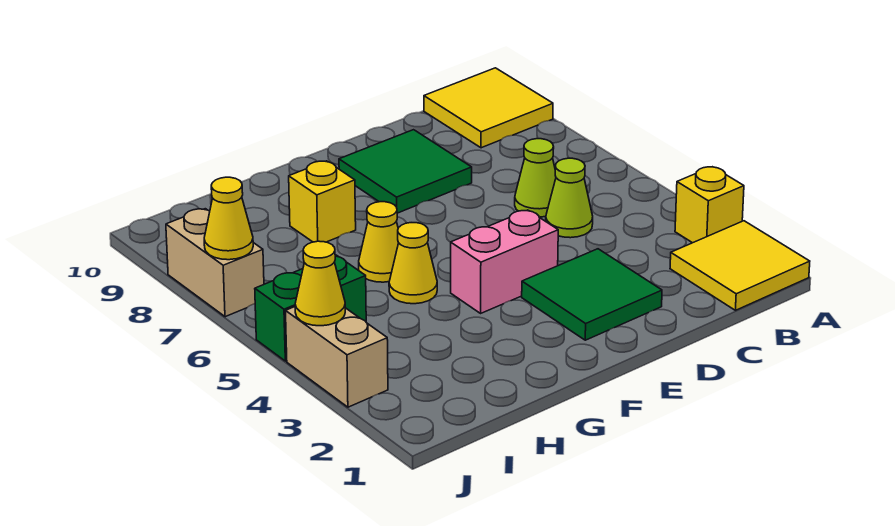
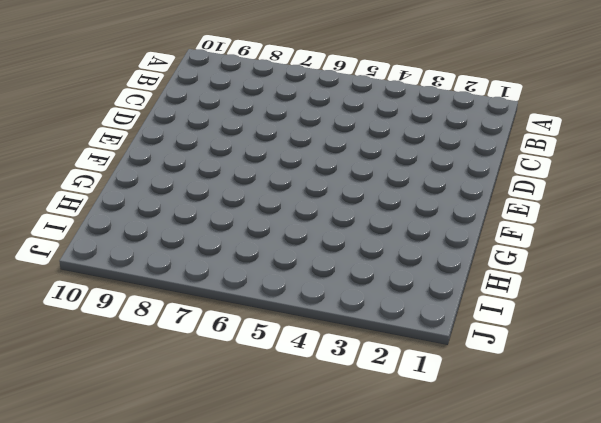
none -> yellow tile A1:B2 level 1
none -> yellow brick A3 level 1
none -> yellow tile A9:B10 level 1

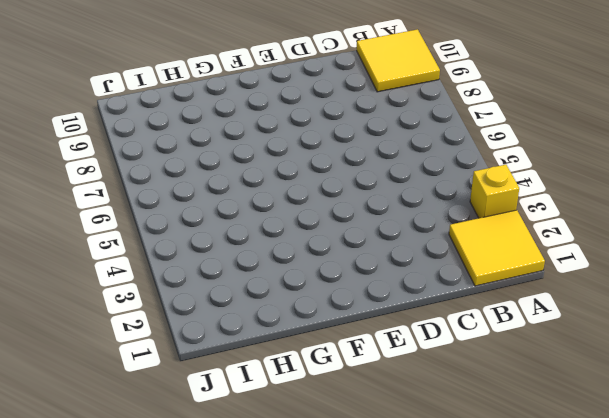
none -> lime cone C5 level 1
none -> lime cone C6 level 1
none -> green tile D2:E3 level 1

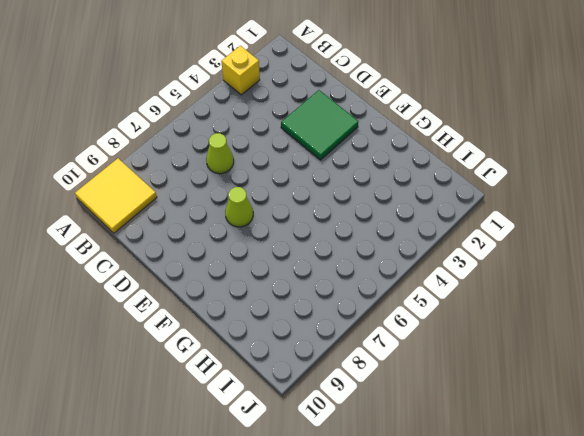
lime cone E7 level 1 -> lime cone C5 level 1
none -> yellow tile A1:B2 level 1
none -> green tile D8:E9 level 1
none -> pink brick E4:F4 level 1

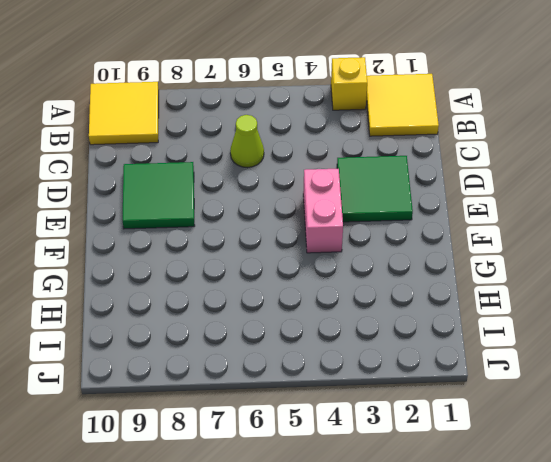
none -> lime cone C5 level 1
none -> yellow cone G5 level 1
none -> yellow cone G6 level 1

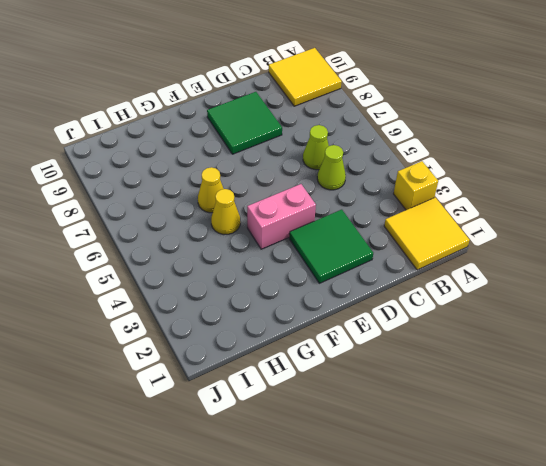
none -> yellow brick G8 level 1
none -> green brick I5:J5 level 1
none -> tan brick J3:J4 level 1

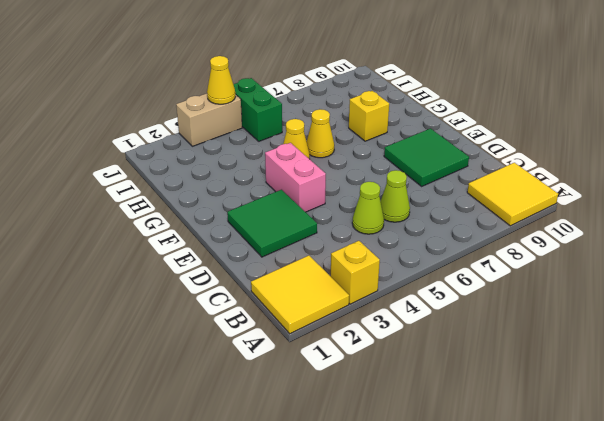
none -> tan brick J7:J8 level 1
none -> yellow cone J7 level 2

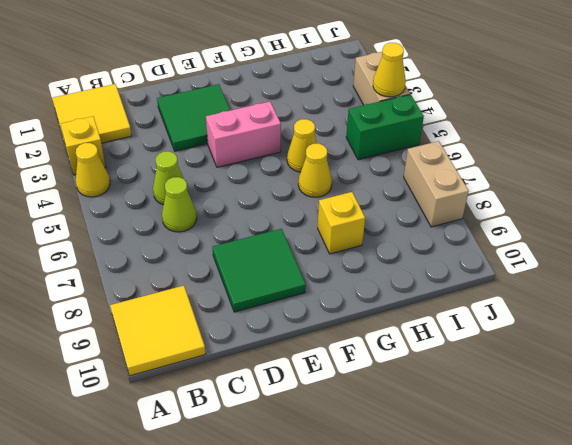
yellow cone A4 level 1 -> yellow cone J7 level 2

